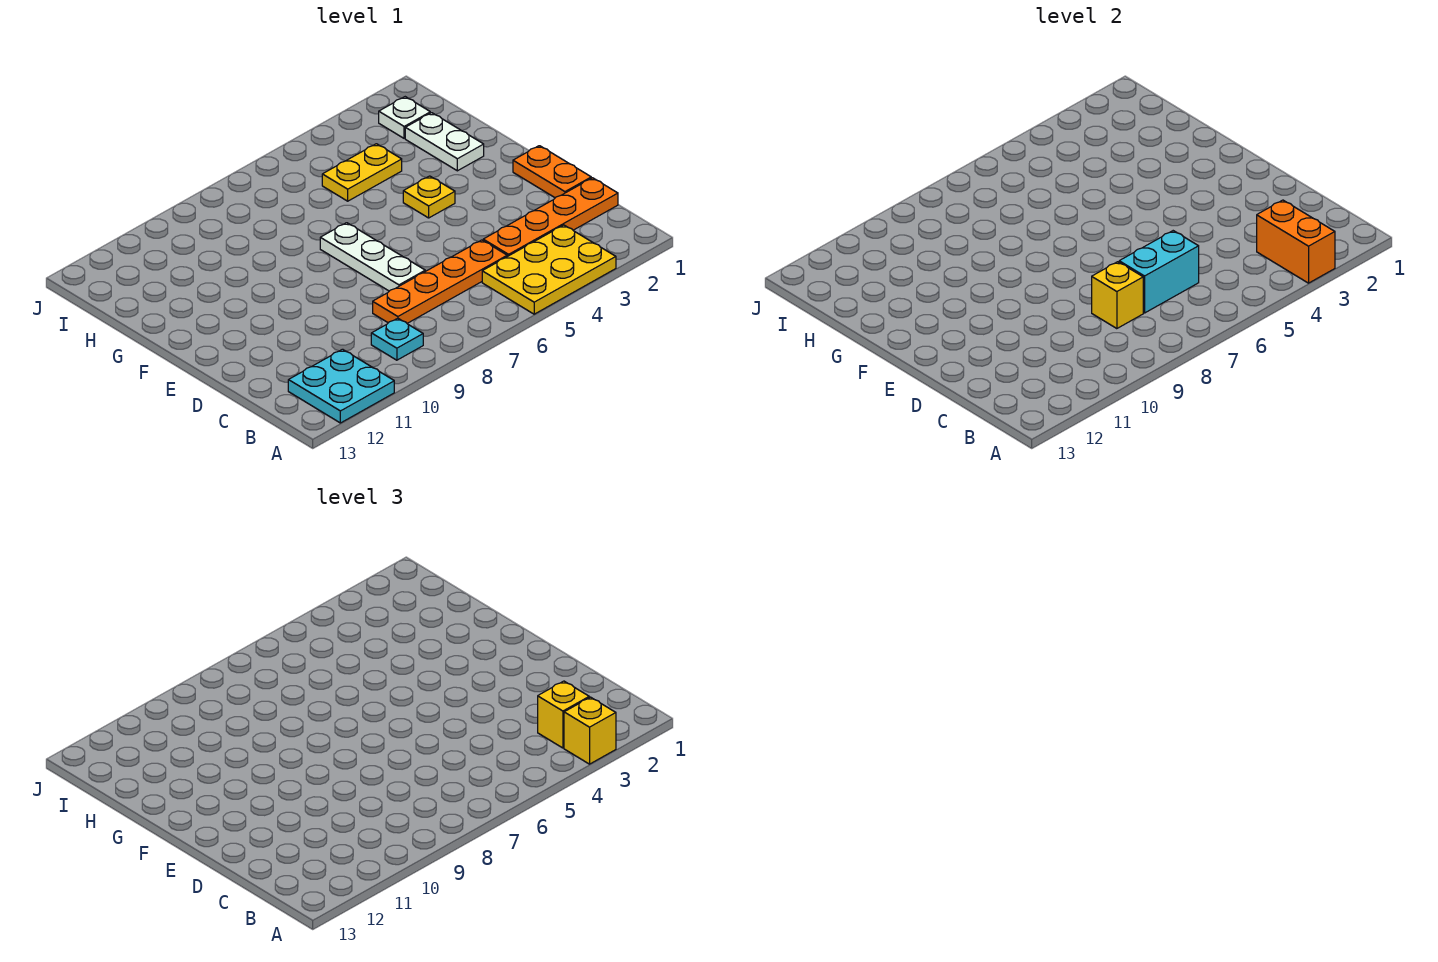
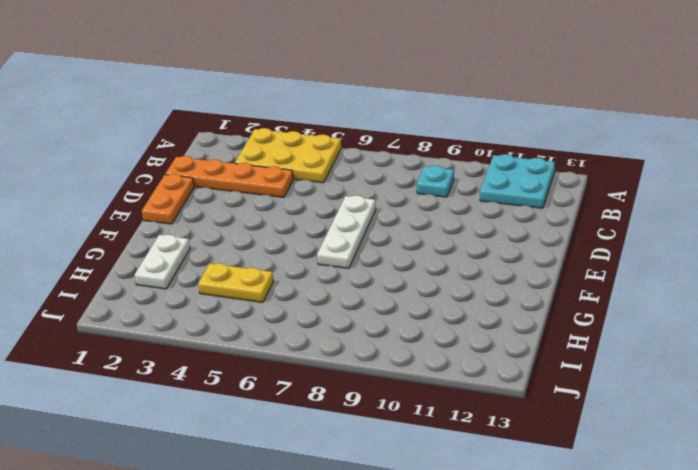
none -> orange plate C5:C8 level 1
none -> yellow plate F4 level 1
none -> white plate I2 level 1

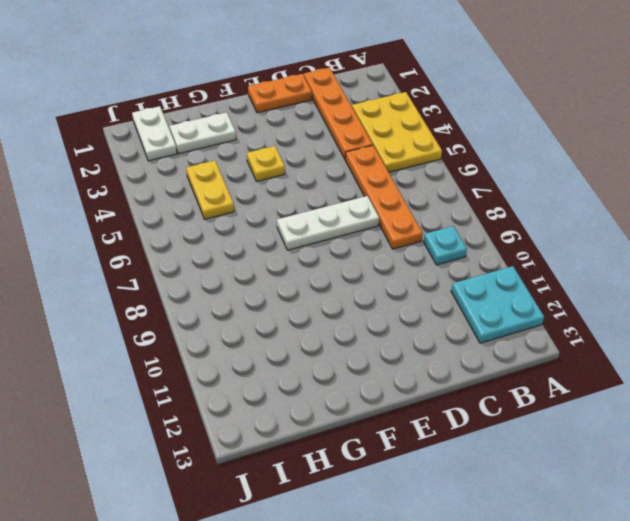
white plate I1:I2 level 1 -> white plate I2 level 1
none -> orange brick A3:B3 level 2
none -> cyan brick C6:C7 level 2
none -> yellow brick C8 level 2

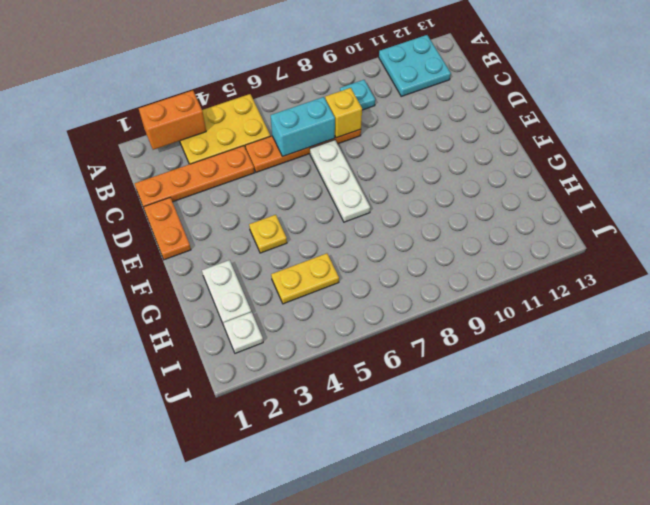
orange brick A2:A3 level 2 -> orange brick A3:B3 level 2
none -> yellow brick A3 level 3
none -> yellow brick B3 level 3

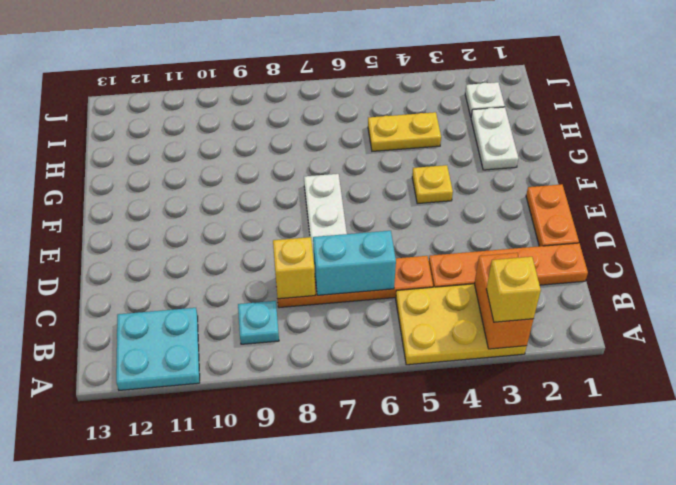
none -> yellow brick B3 level 3

